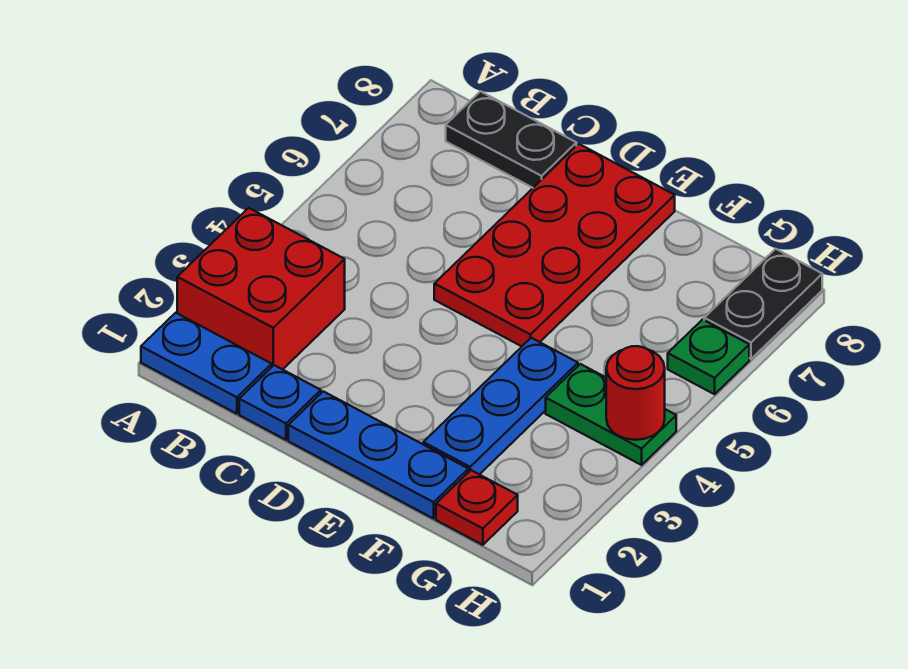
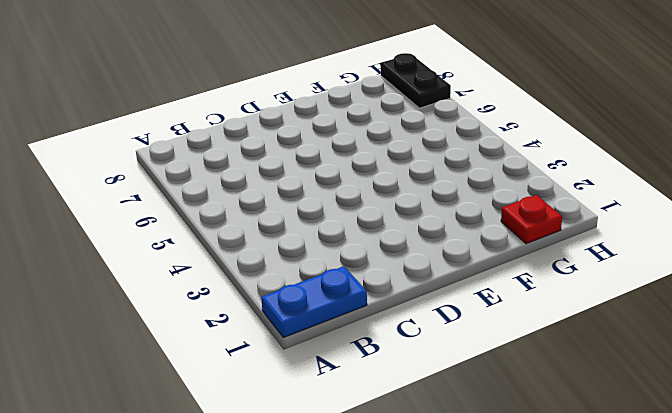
none -> red brick A2:B3 level 1
none -> black plate B8:C8 level 1
none -> blue plate C1 level 1

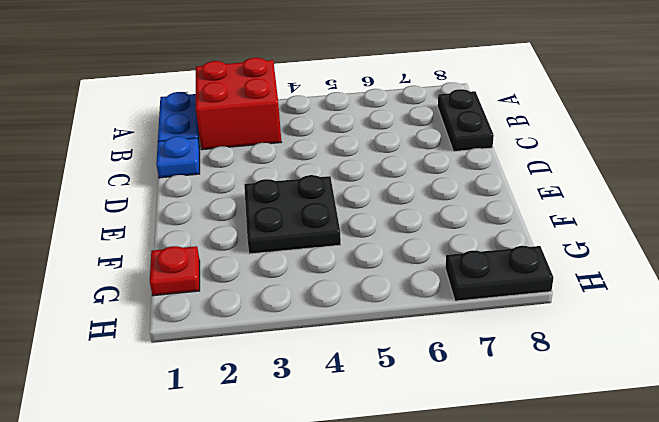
black plate E3:F4 level 1 -> blue plate F2:F4 level 1
none -> blue plate D1:F1 level 1
none -> red plate D5:E8 level 1
none -> green plate G4:H4 level 1

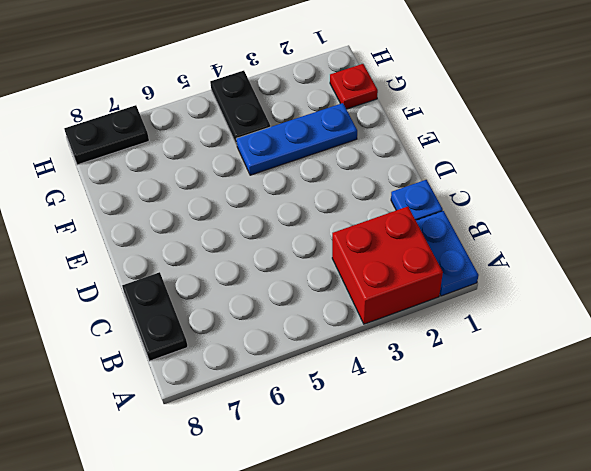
black plate G4:H4 level 1 -> green plate G4:H4 level 1
none -> blue plate D1:F1 level 1
none -> red plate D5:E8 level 1
none -> green plate H6 level 1

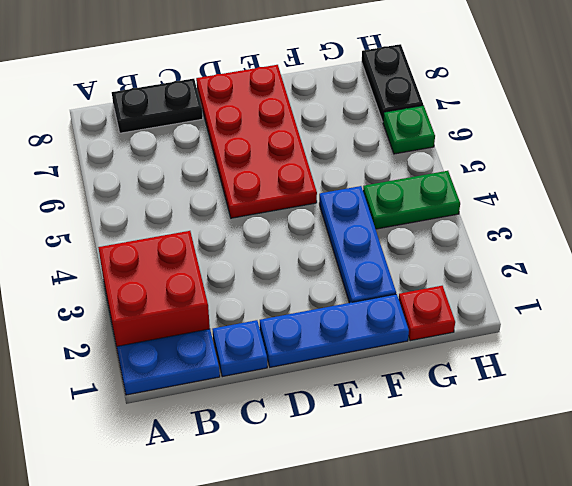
none -> red round brick H4 level 2

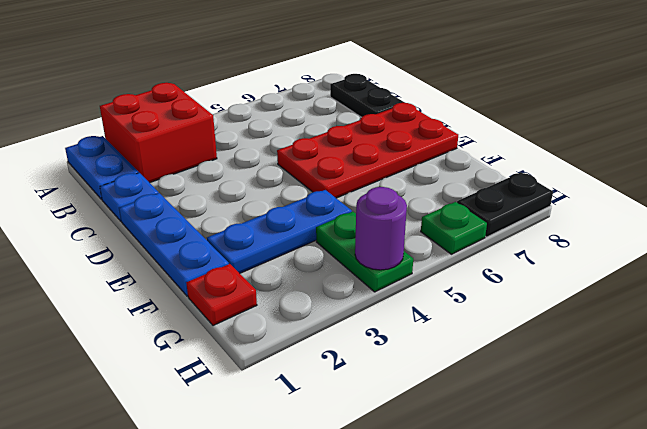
purple round brick H4 level 2 -> red round brick H4 level 2

